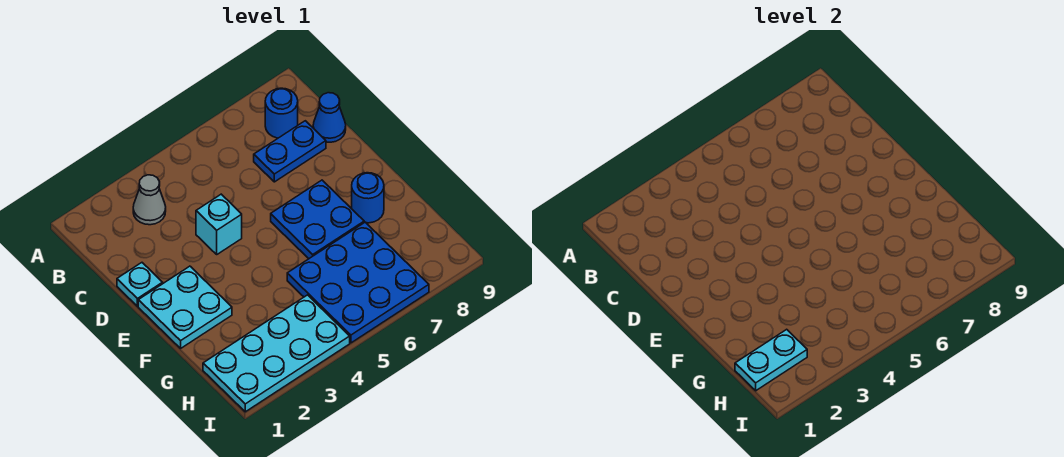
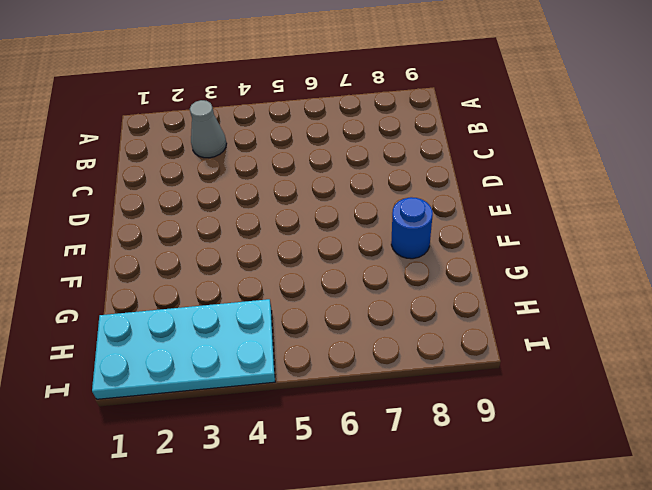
none -> blue round brick B8 level 1
none -> blue plate C7:C8 level 1
none -> blue cone C9 level 1

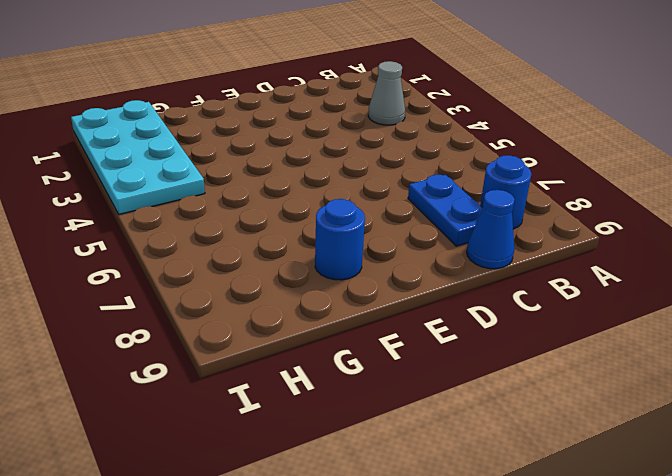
none -> cyan plate D1 level 1
none -> cyan brick D4 level 1
none -> cyan plate E1:F2 level 1

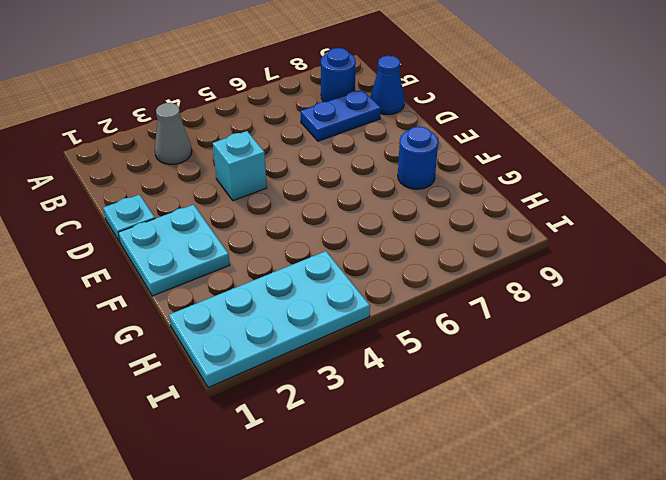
none -> blue plate E6:F7 level 1
none -> blue plate G5:I7 level 1
none -> cyan plate H1:H2 level 2

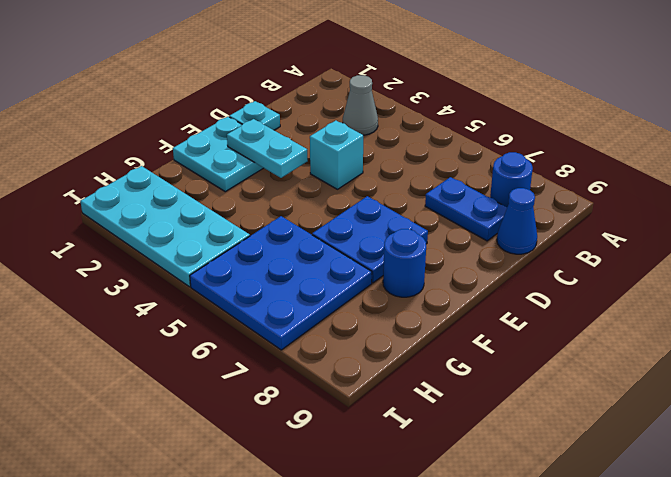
cyan plate E2:E3 level 2 -> cyan plate H1:H2 level 2

